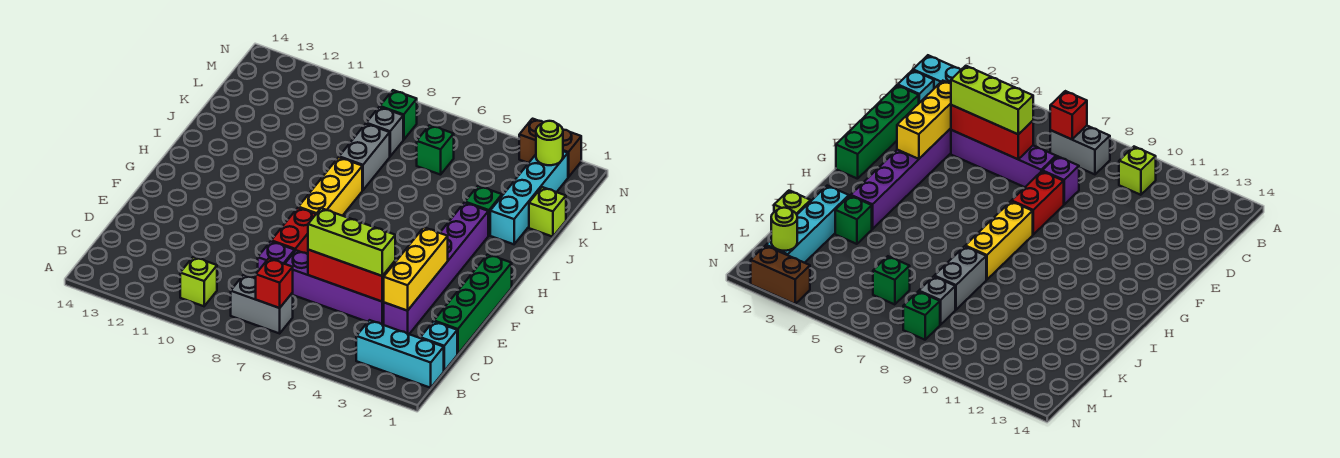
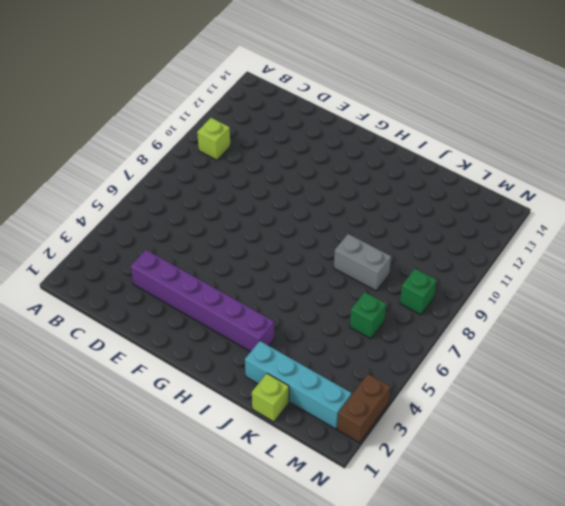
none -> cyan brick B1:B3 level 1
none -> grey brick B7:B8 level 1
none -> cyan brick C1 level 1

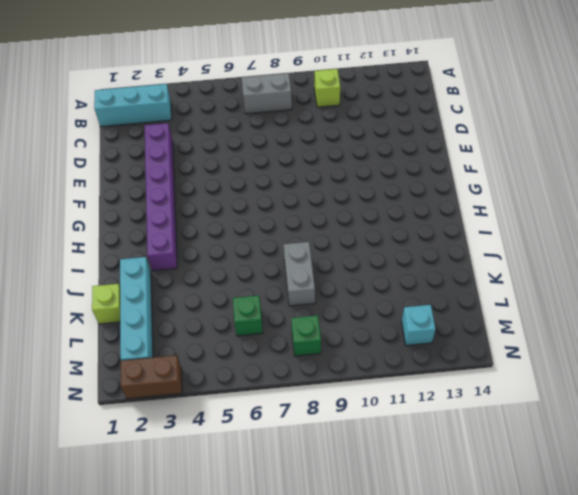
cyan brick M12 level 1 -> cyan brick C1 level 1
none -> green brick D1:G1 level 1
none -> purple brick D4:D7 level 1
none -> purple brick D8 level 1

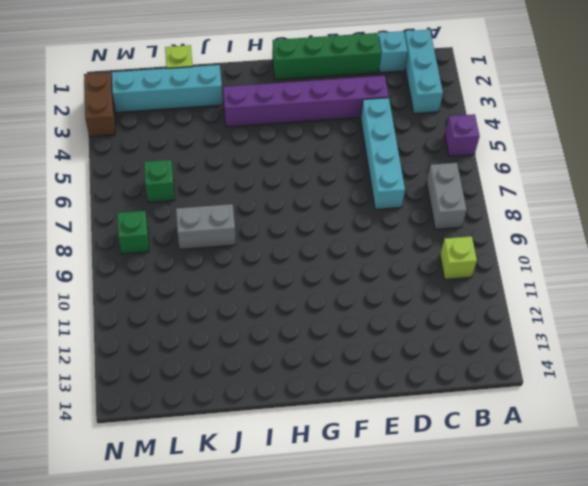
purple brick A5 level 1 -> purple brick D8 level 1
cyan brick D4:D7 level 1 -> purple brick D4:D7 level 1
none -> red brick E8:F8 level 1
none -> yellow brick G8:I8 level 1
none -> green brick J3 level 1

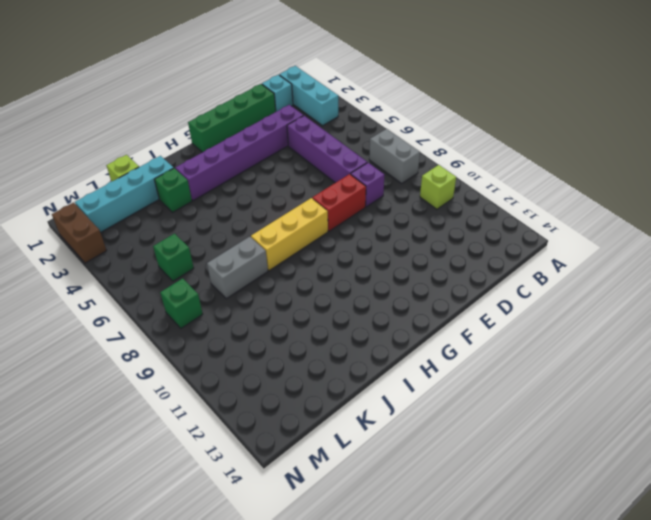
none -> grey brick L8 level 1
none -> red brick B7 level 2
none -> yellow brick D3:F3 level 2

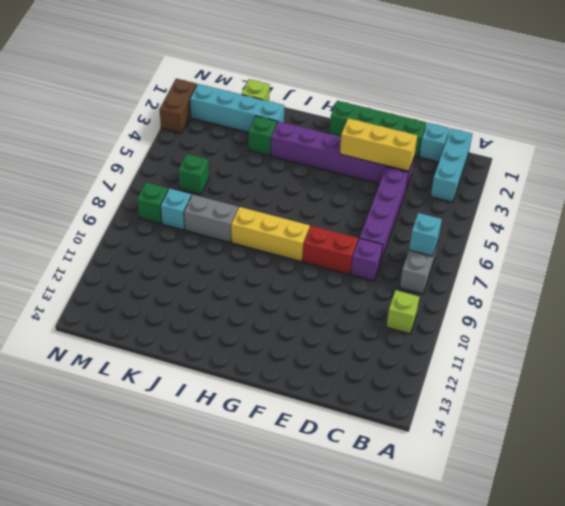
cyan brick B7 level 2 -> red brick B7 level 2
cyan brick L8 level 1 -> grey brick L8 level 1
none -> red brick D4:D6 level 2
none -> lime round brick M2 level 2
none -> lime brick D4:D6 level 3

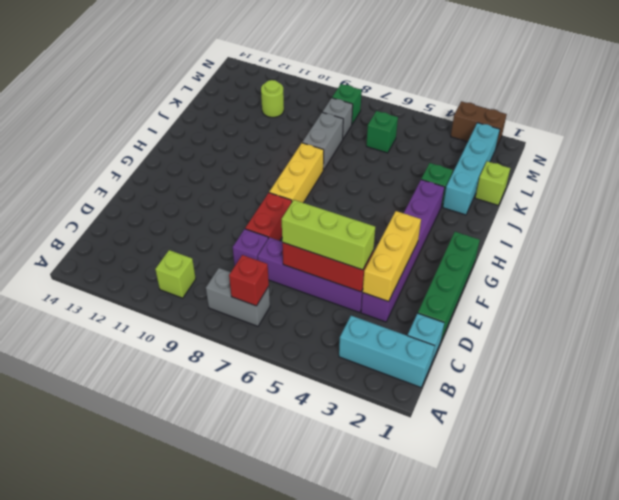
lime round brick L11 level 1 -> lime round brick M2 level 2

